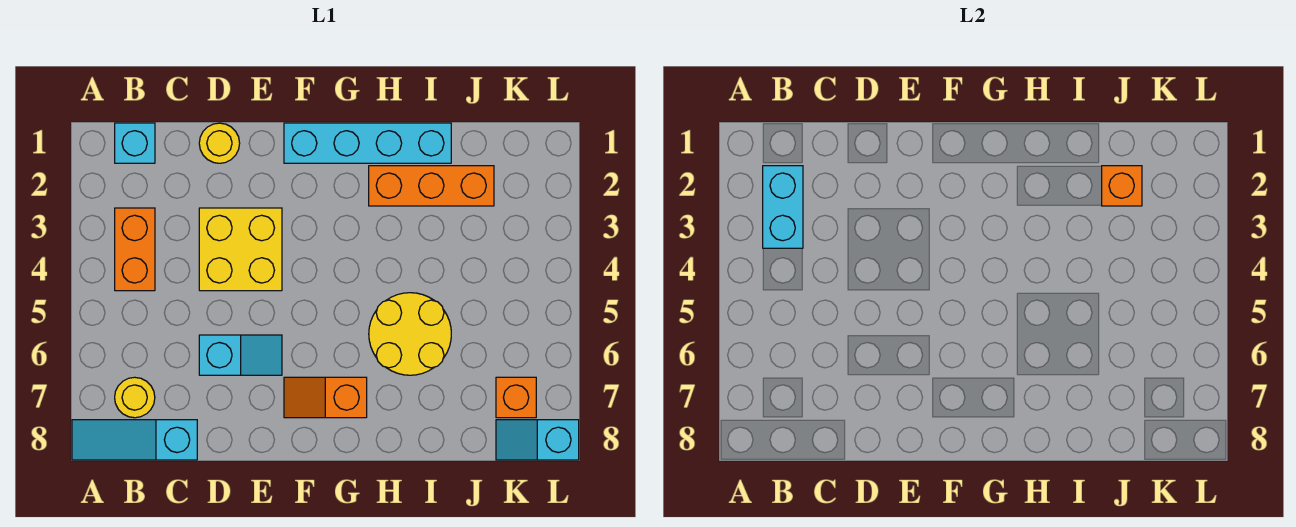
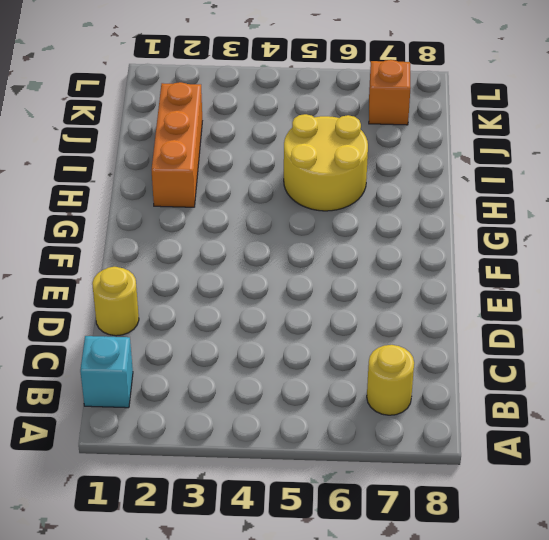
none -> cyan slope A8:C8 level 1 top C
none -> orange brick B3:B4 level 1
none -> yellow brick D3:E4 level 1

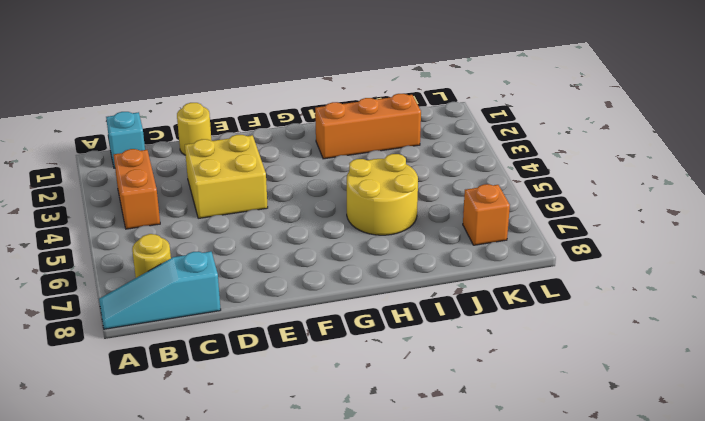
none -> cyan slope D6:E6 level 1 top D
none -> cyan brick F1:I1 level 1
none -> orange slope F7:G7 level 1 top G

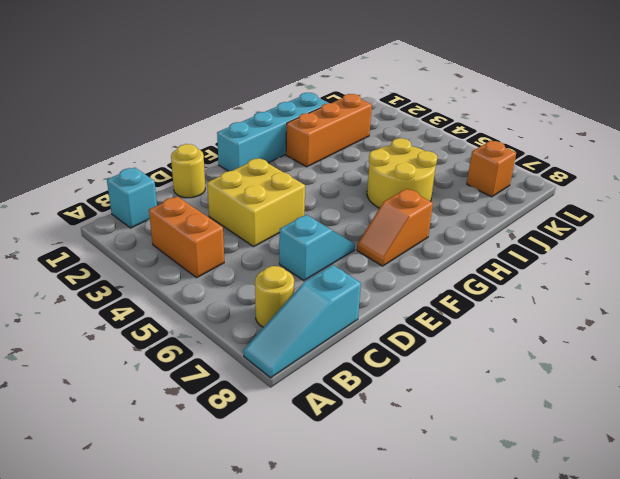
none -> cyan slope K8:L8 level 1 top L
none -> cyan brick B2:B3 level 2
none -> orange brick J2 level 2

